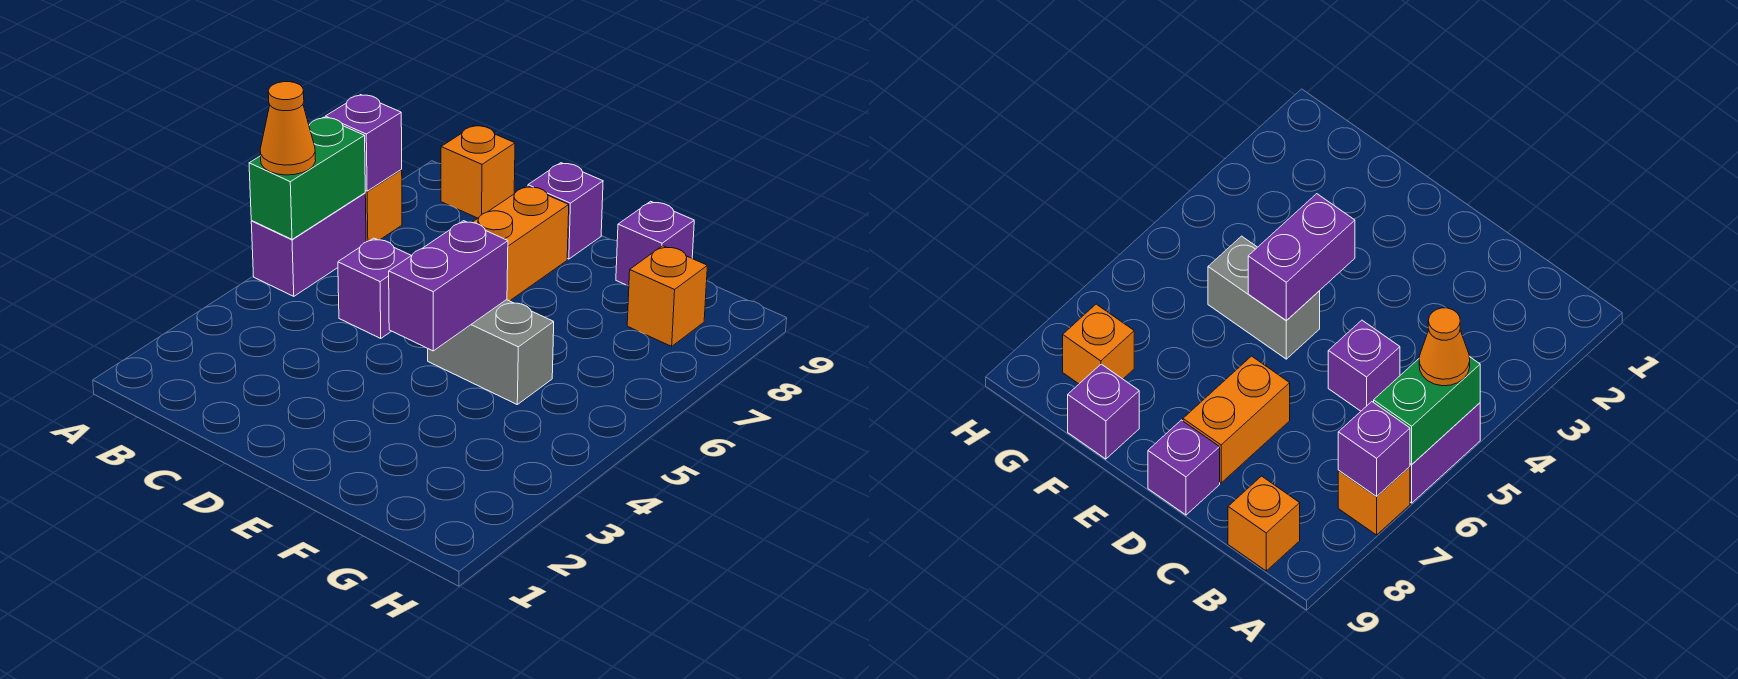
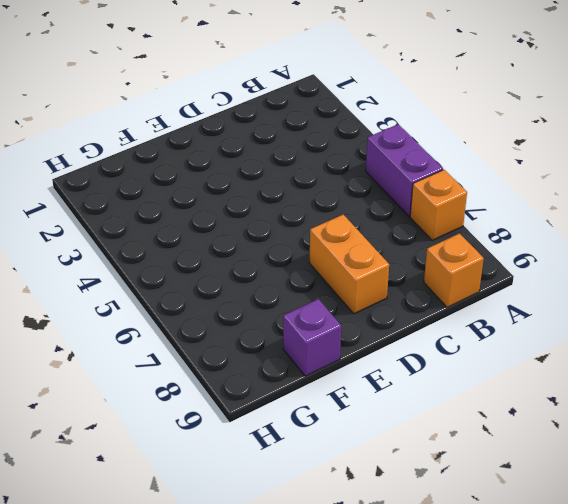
none -> purple brick C5 level 1
none -> purple brick D9 level 1
none -> grey brick E5:F5 level 1

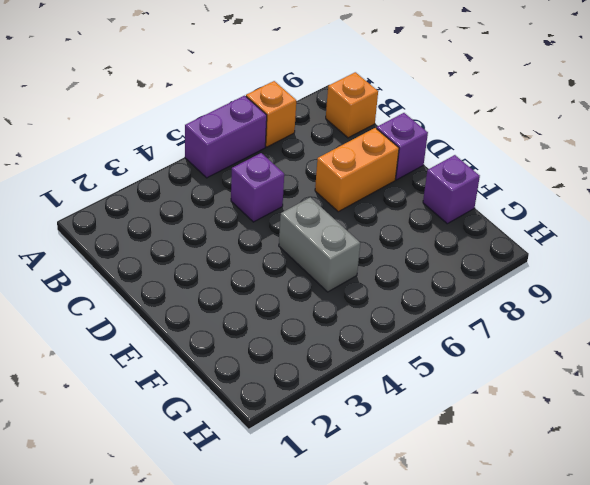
none -> orange brick G8 level 1
none -> green brick A5:A6 level 2
none -> purple brick A7 level 2

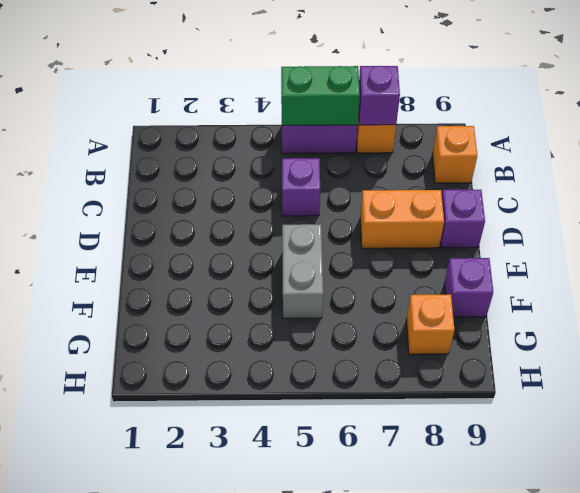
none -> purple brick E4:E5 level 2
none -> orange cone A5 level 3

